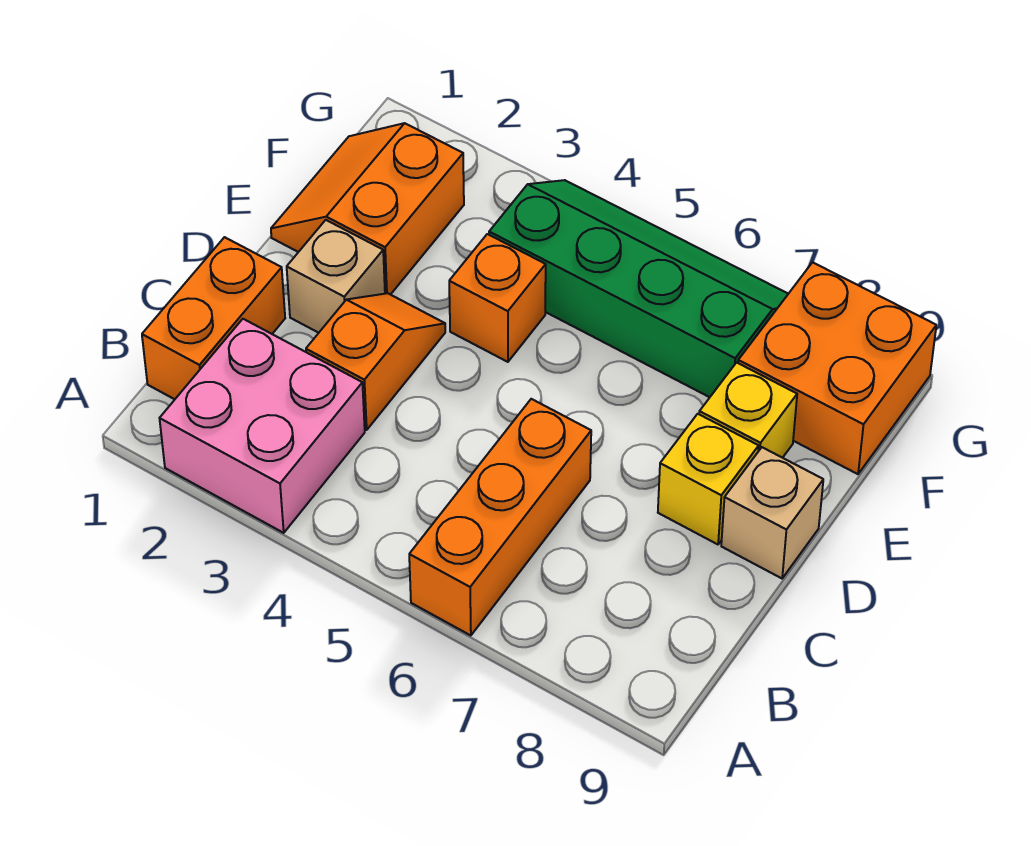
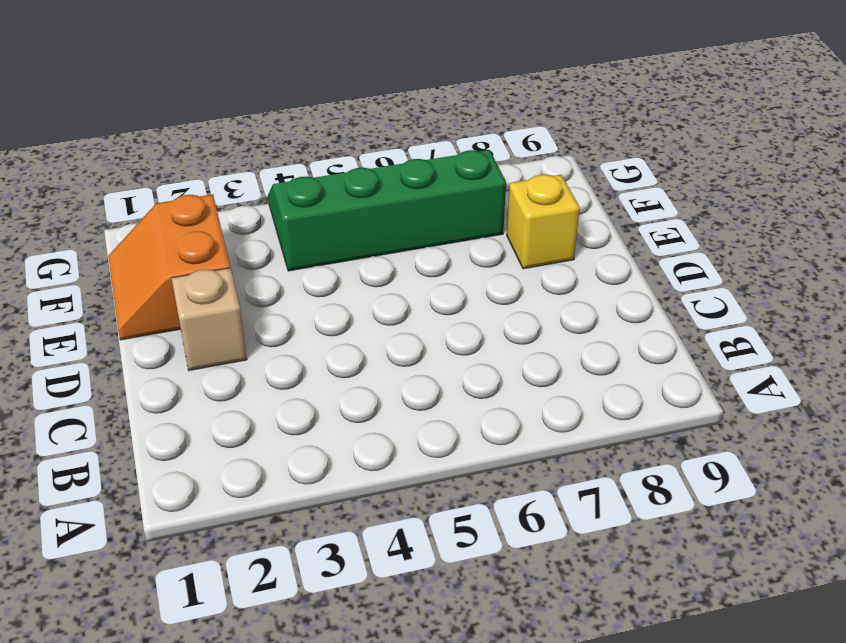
none -> pink brick A2:B3 level 1
none -> orange brick A6:C6 level 1
none -> orange brick B1:C1 level 1

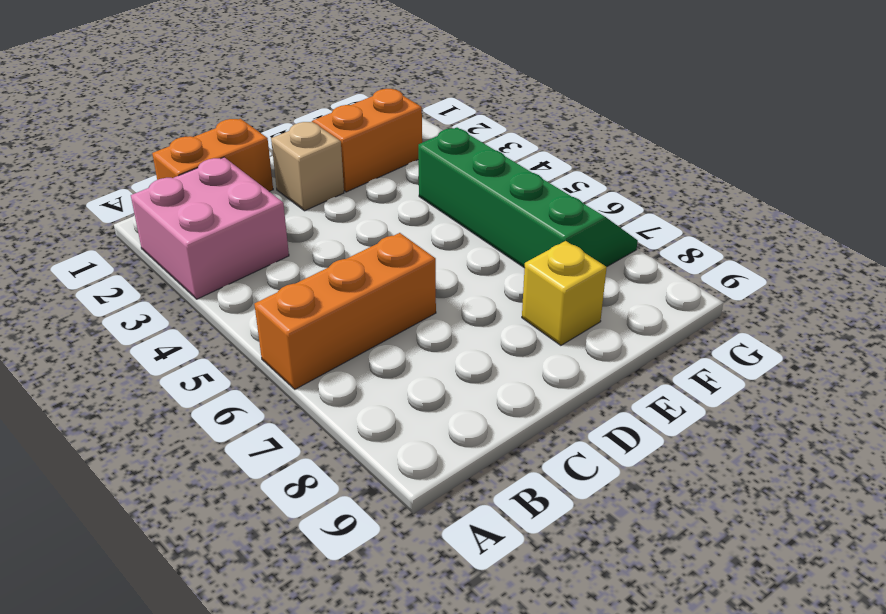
none -> orange slope C3:D3 level 1 top C
none -> yellow brick D8 level 1
none -> tan brick D9 level 1

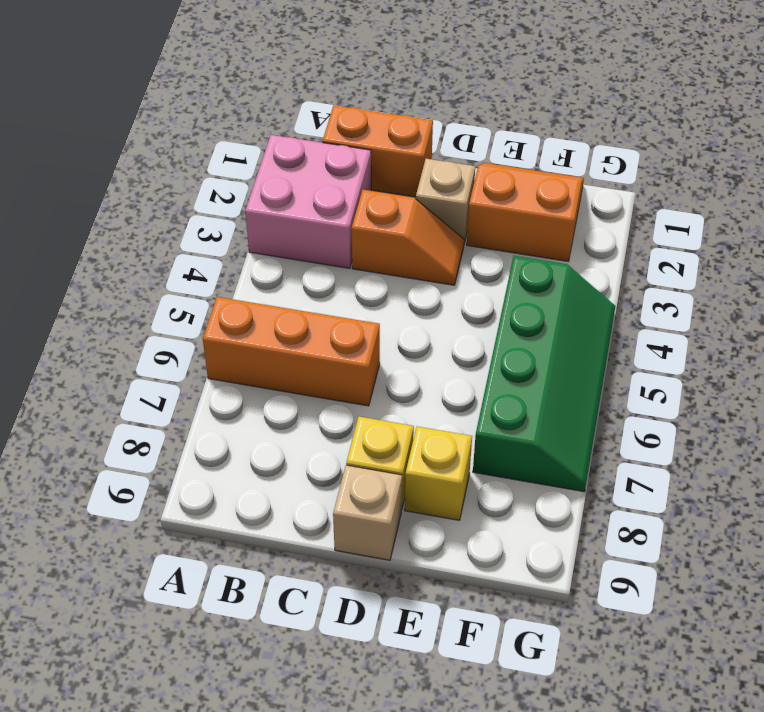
none -> orange brick E4 level 1
none -> orange brick F8:G9 level 1

